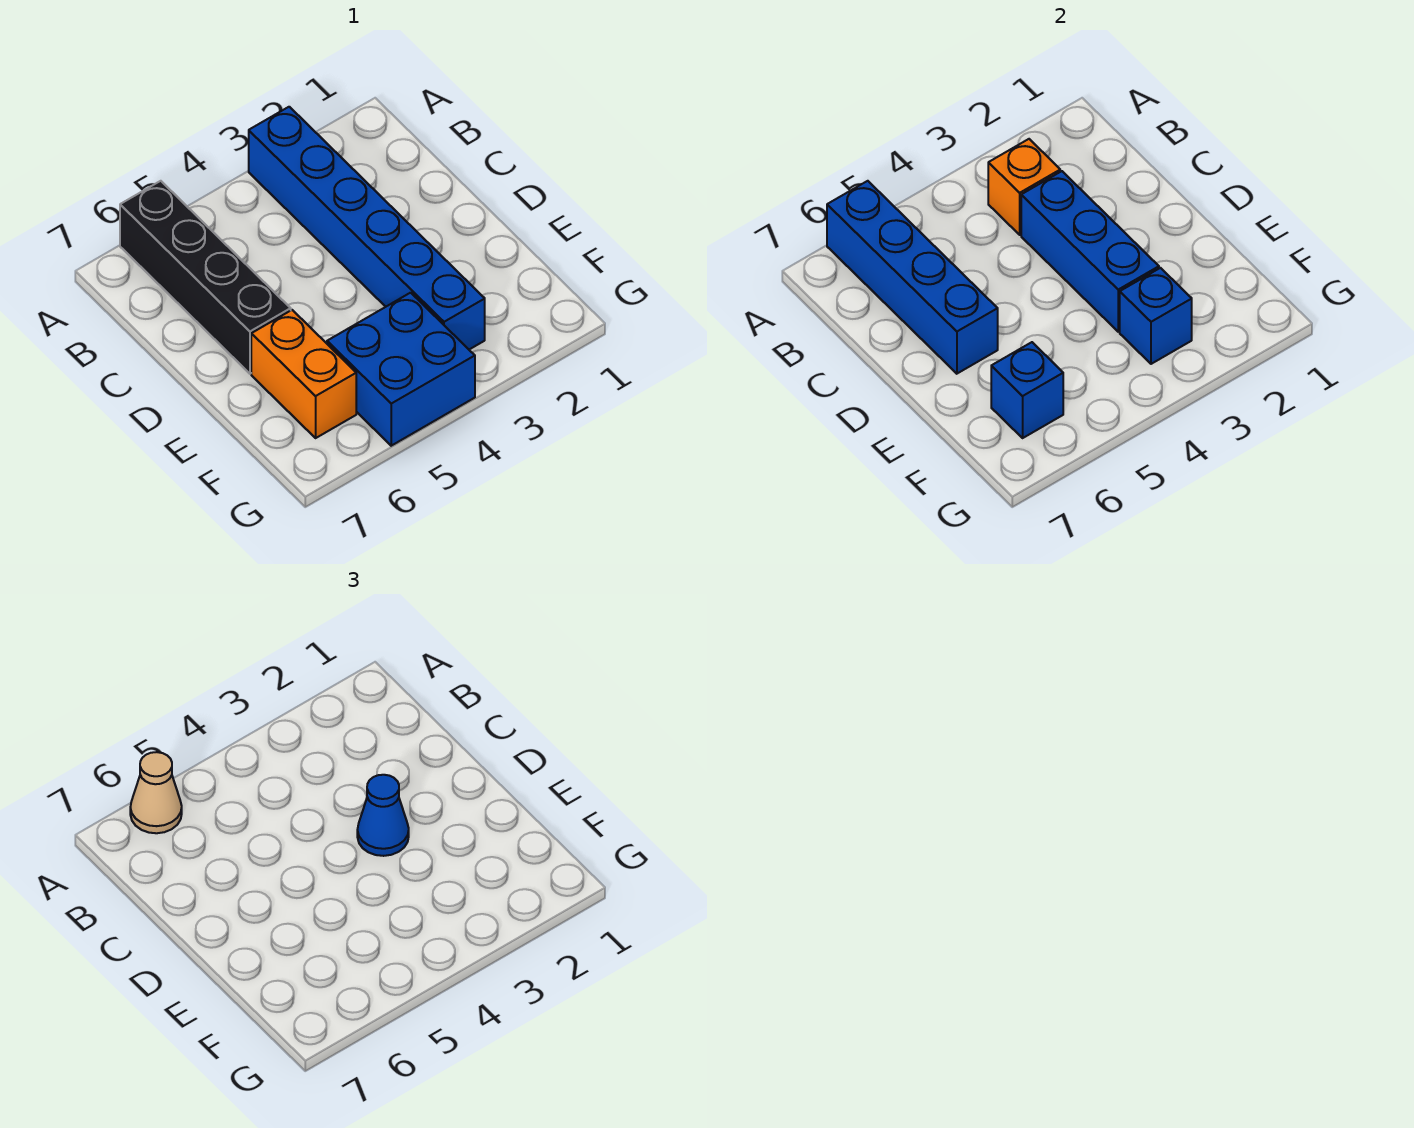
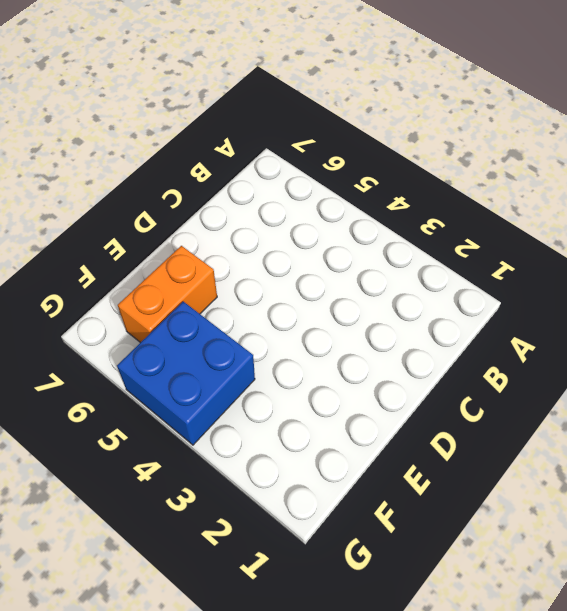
none -> blue brick A3:F3 level 1
none -> black brick A6:D6 level 1

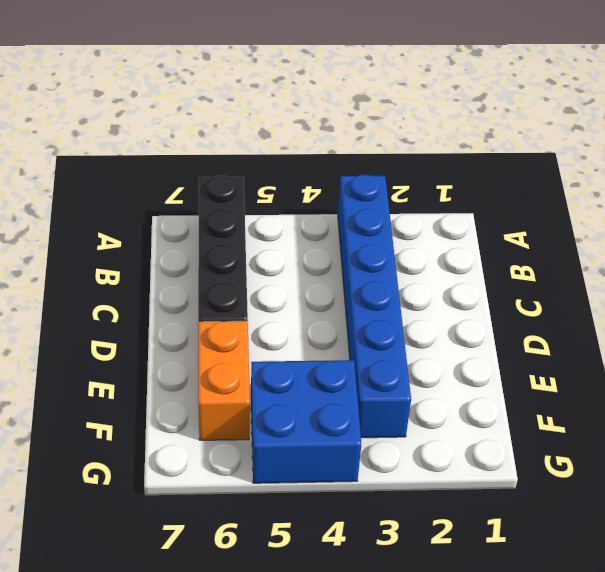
none -> blue brick A6:D6 level 2
none -> orange brick B3 level 2

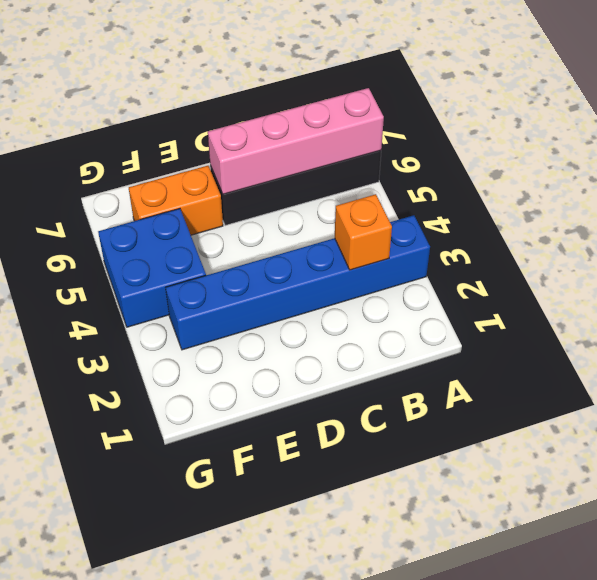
pink brick A6:D6 level 2 -> blue brick A6:D6 level 2
none -> blue brick C3:E3 level 2
none -> blue brick F3 level 2

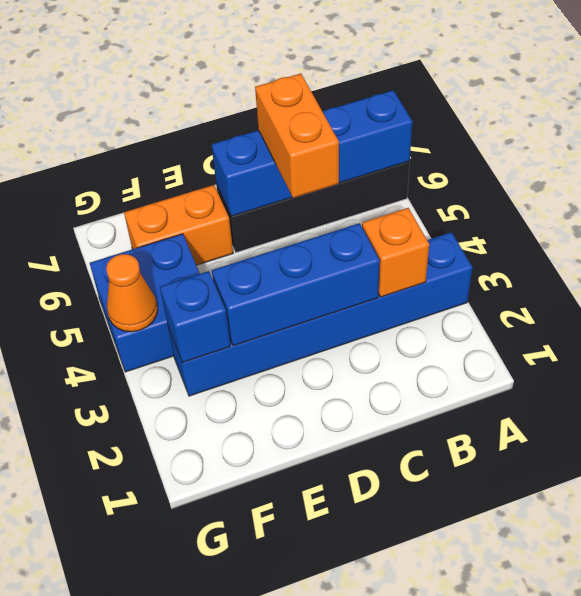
orange brick C5:C6 level 3 -> none
orange cone G4 level 2 -> none
none -> blue brick F6 level 2
none -> tan cone A6 level 3

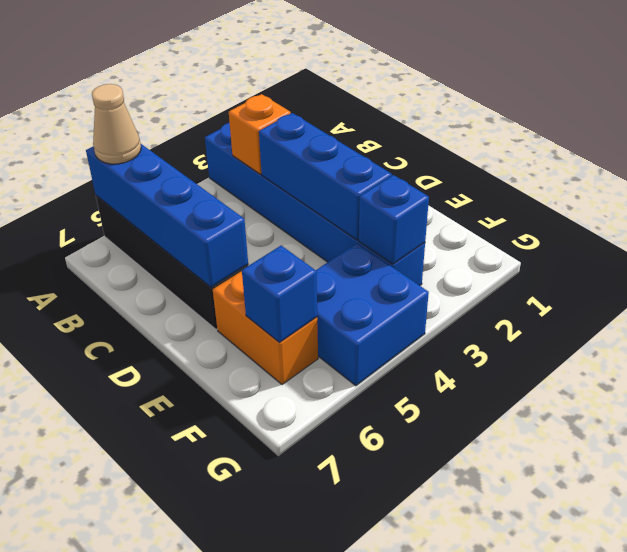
none -> blue cone D3 level 3

